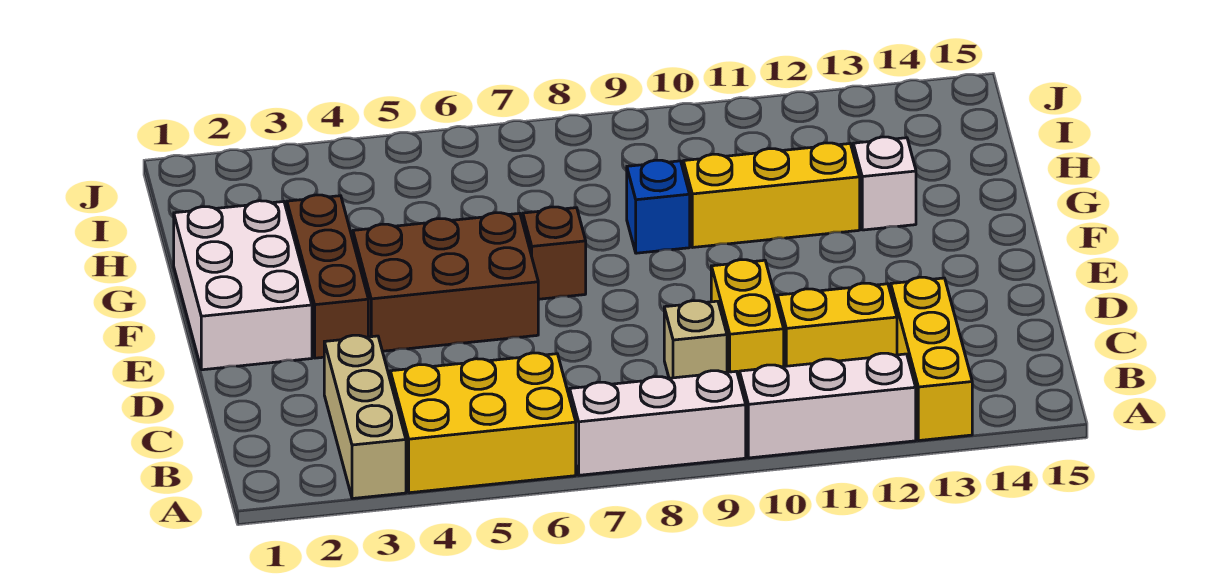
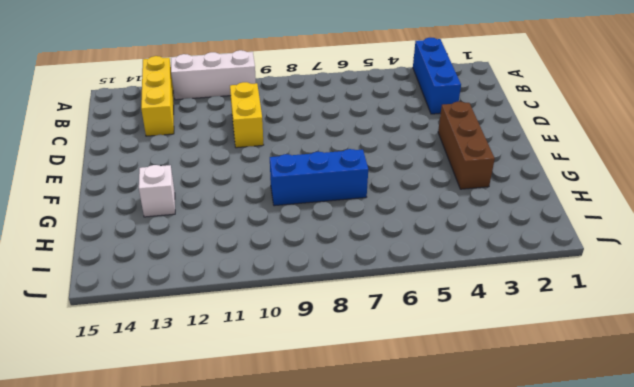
blue brick A3:C3 level 1 -> tan brick A3:C3 level 1
blue brick G7:G9 level 1 -> blue brick G9 level 1
none -> yellow brick A4:B6 level 1
none -> white brick A7:A9 level 1
none -> tan brick C9 level 1

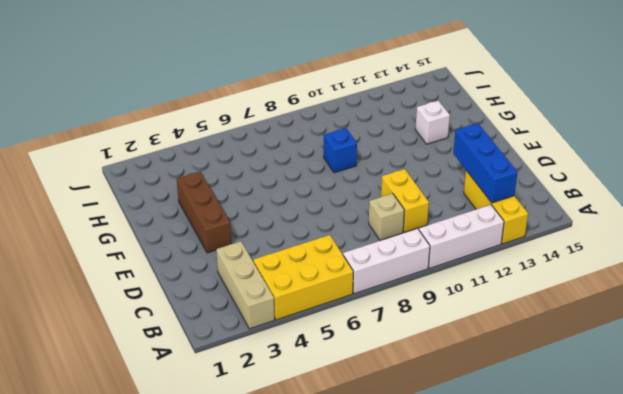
blue brick B13:D13 level 2 -> none
none -> yellow brick C11:C12 level 1
none -> white brick E1:G2 level 1
none -> brown brick E4:F6 level 1

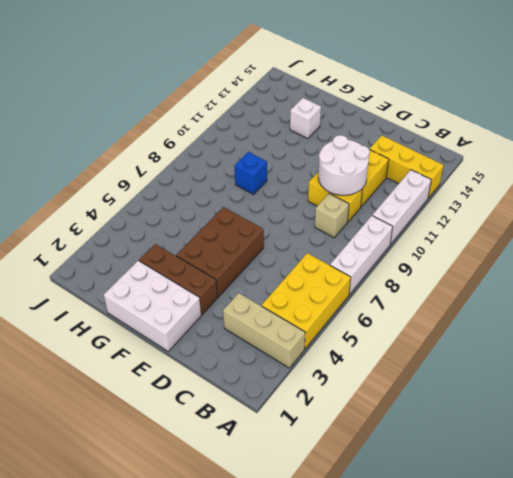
white round brick C10:D11 level 2 -> none
none -> brown brick F7 level 1
none -> yellow brick G10:G12 level 1

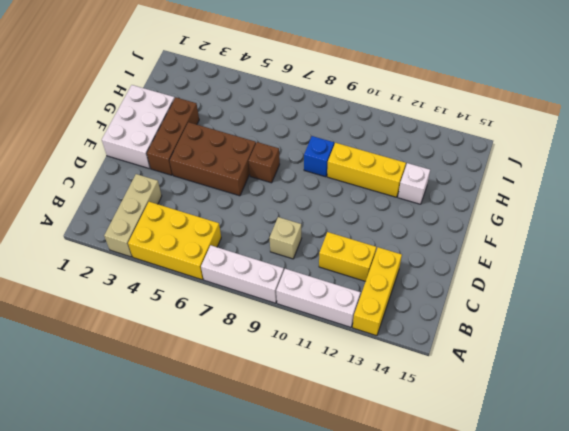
none -> yellow brick C10:D10 level 1

